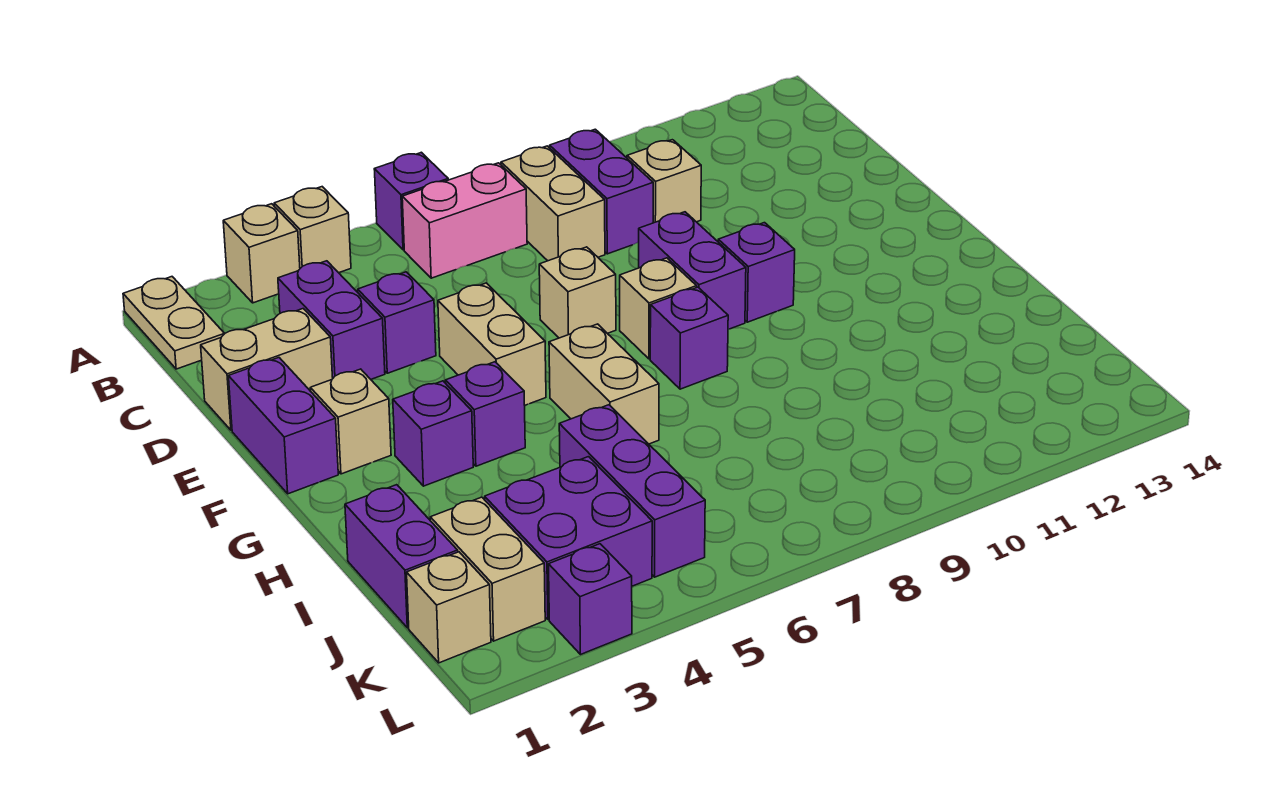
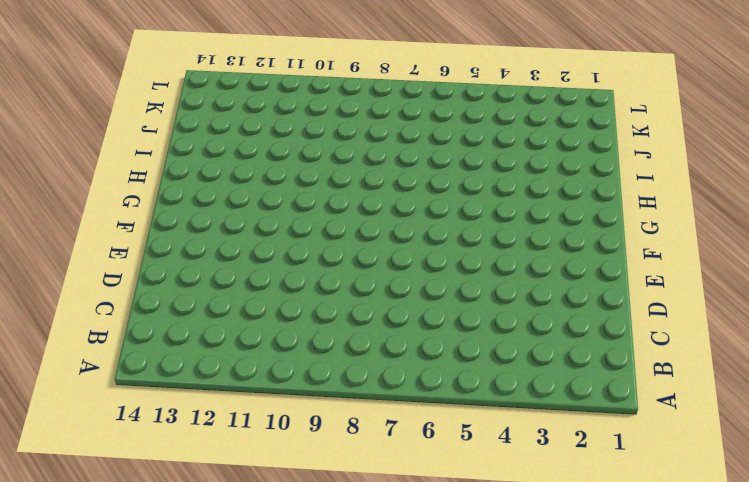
none -> tan plate A1:B1 level 1
none -> tan brick A3 level 1
none -> tan brick A4 level 1

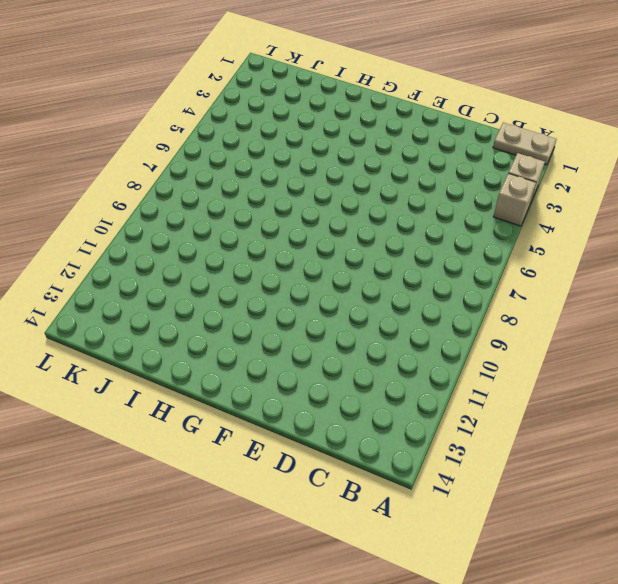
none -> purple brick A6 level 1
none -> pink brick B6:B7 level 1
none -> tan brick B8:C8 level 1

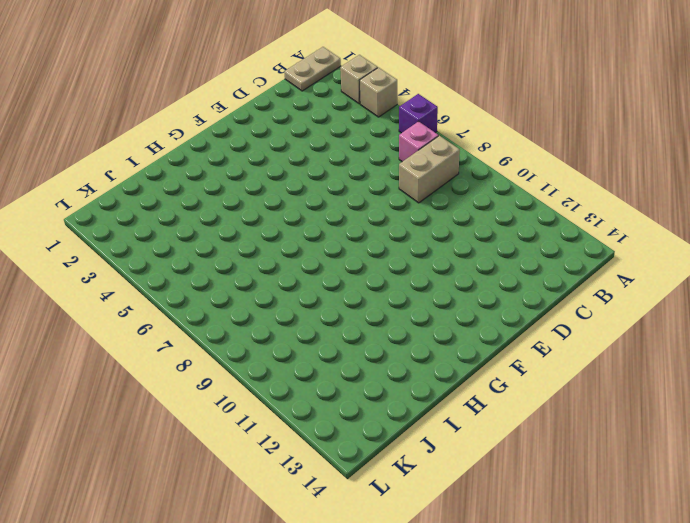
pink brick B7 level 1 -> pink brick B6:B7 level 1
none -> purple brick B9:C9 level 1
none -> purple brick C3:D3 level 1
none -> tan brick C10 level 1

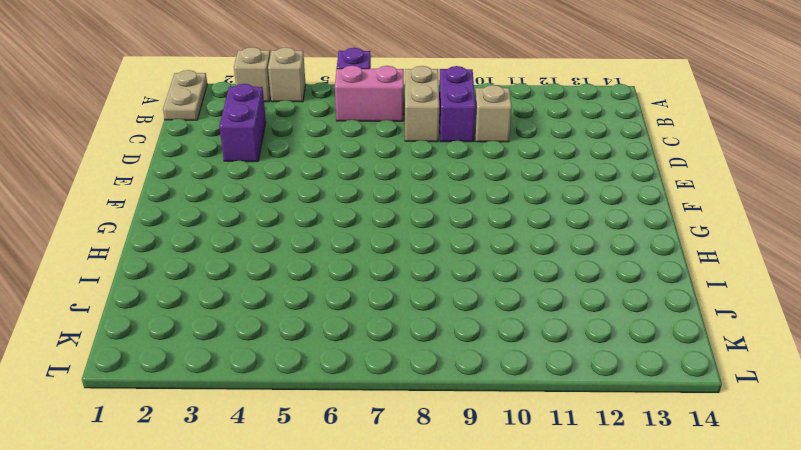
none -> tan brick D1:D2 level 1
none -> purple brick D4 level 1
none -> purple brick E1:F1 level 1

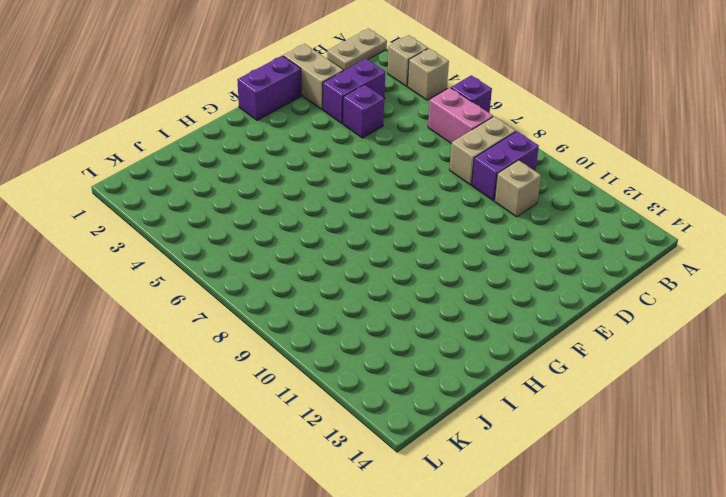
none -> tan brick E5:F5 level 1
none -> tan brick E7 level 1
none -> purple brick E9:F9 level 1

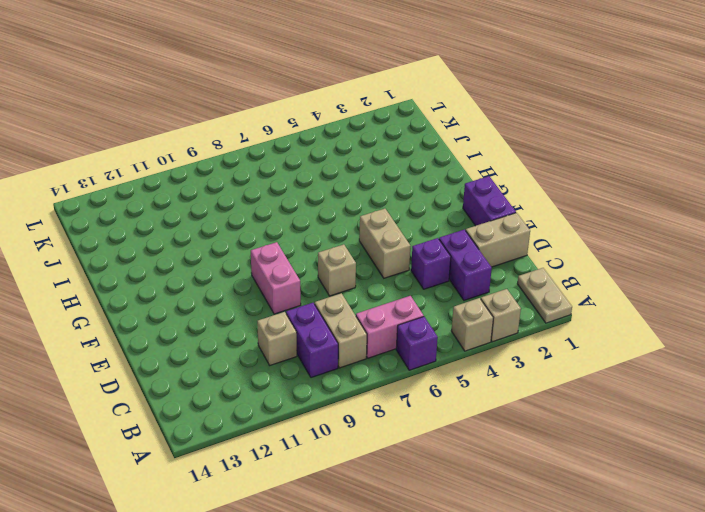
pink brick E9:F9 level 1 -> purple brick E9:F9 level 1
none -> tan brick F2 level 1
none -> tan brick F8 level 1
none -> purple brick F10 level 1

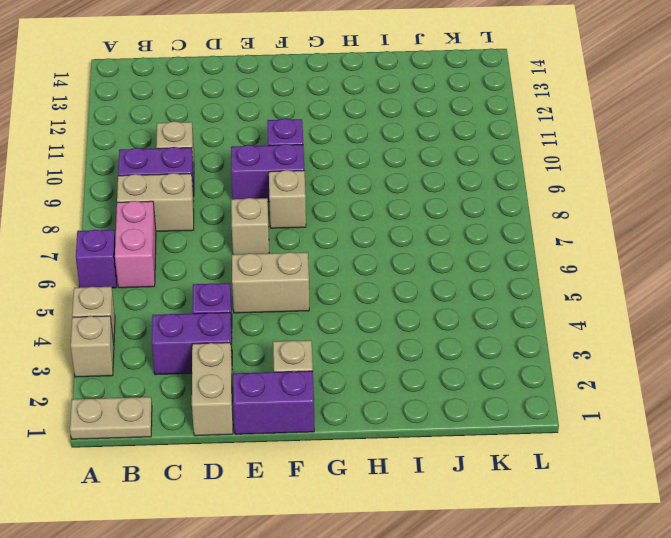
none -> purple brick G3 level 1
none -> purple brick G4 level 1
none -> tan brick G6:H6 level 1

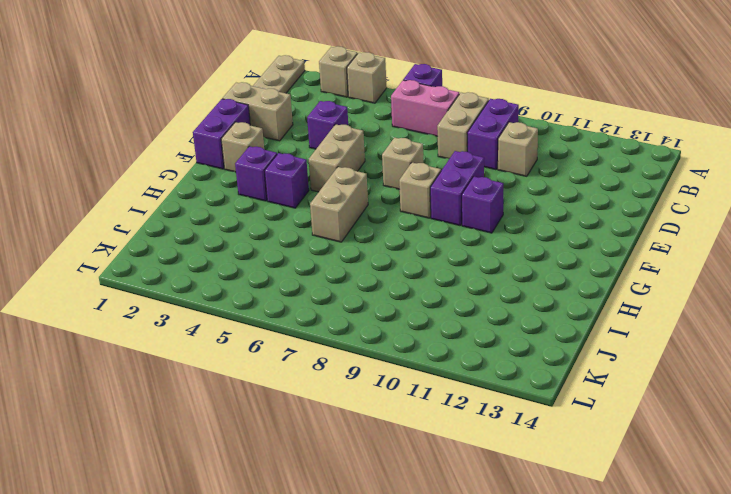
none -> purple brick C3:D3 level 1
none -> purple brick G8 level 1
none -> purple brick I1:J1 level 1

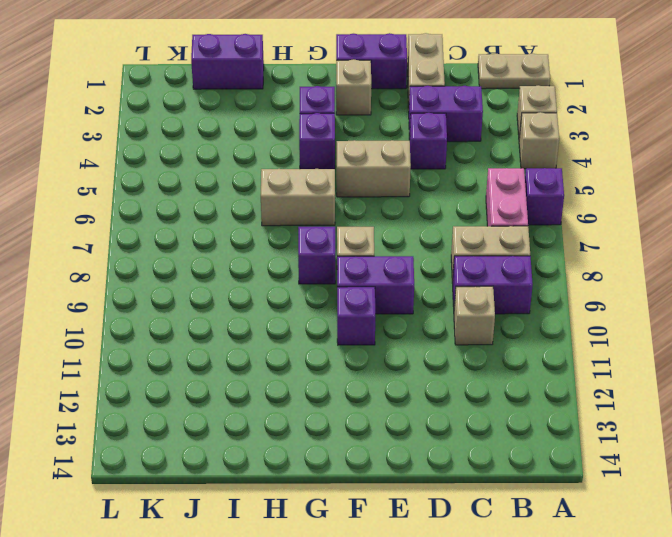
none -> tan brick E7 level 1
none -> purple brick I5:K5 level 1
none -> tan brick J2:K2 level 1

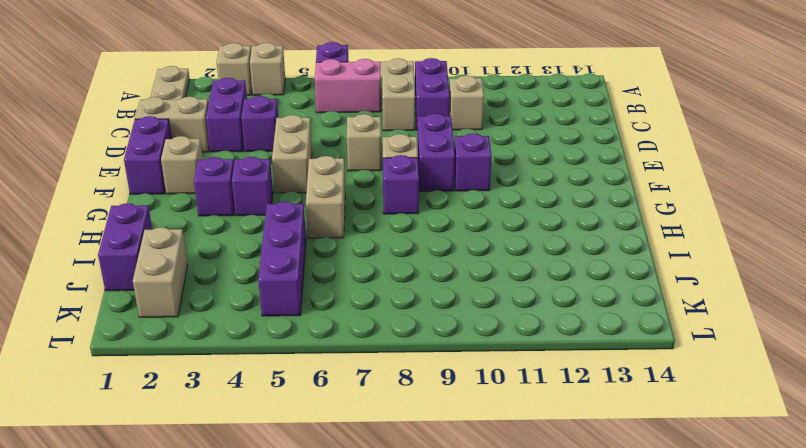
none -> purple brick J3:K4 level 1
none -> tan brick K1 level 1
none -> purple brick L3 level 1

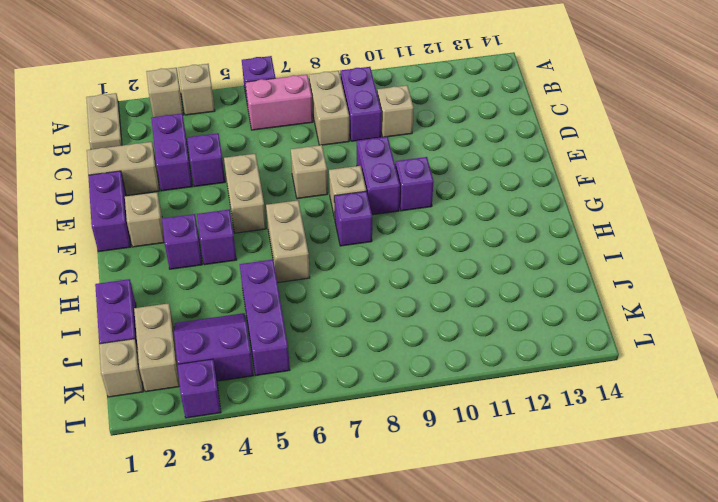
purple slope J3:K4 level 1 top K -> purple brick J3:K4 level 1

